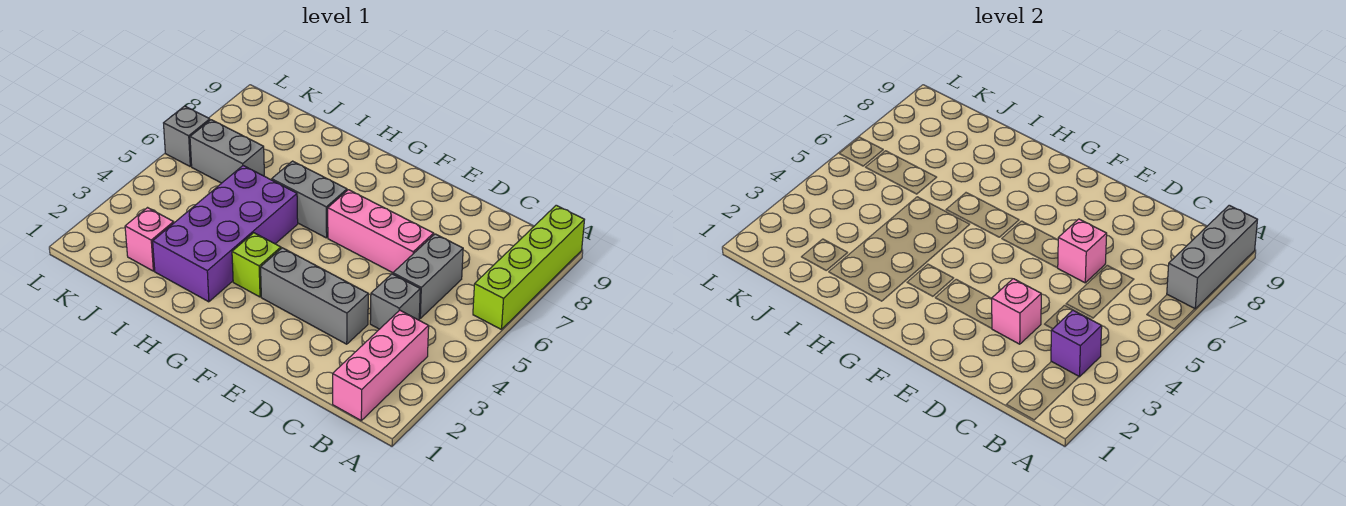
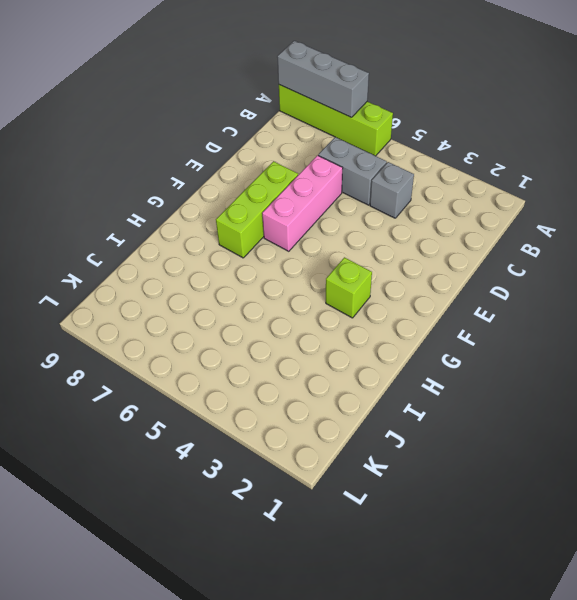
lime brick E7:G7 level 1 -> none
none -> pink brick B1:B3 level 1
none -> grey brick D3:F3 level 1
none -> grey brick G6:H6 level 1

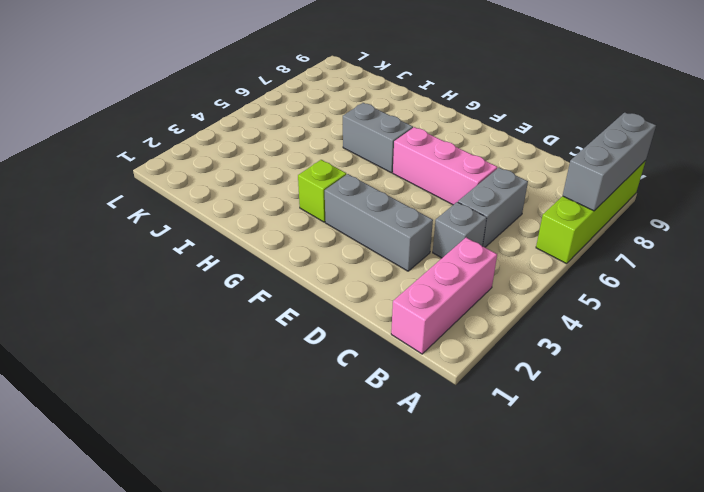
none -> purple brick H2:I5 level 1
none -> pink brick J2 level 1
none -> grey brick J6:K6 level 1

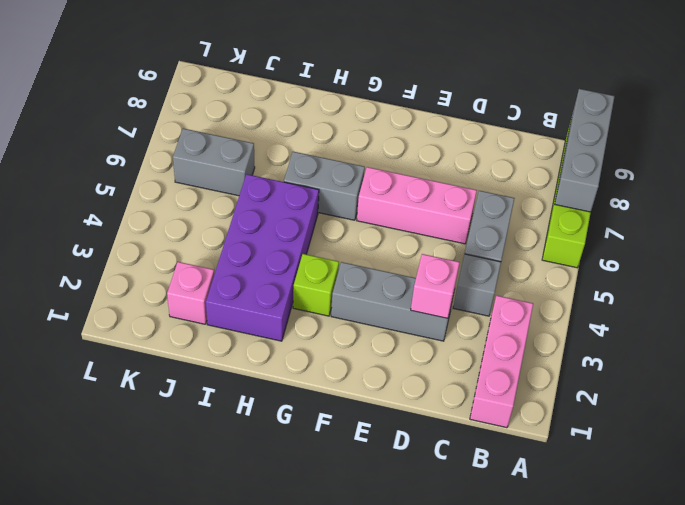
none -> grey brick L6 level 1
none -> purple brick B3 level 2
none -> pink brick D6 level 2

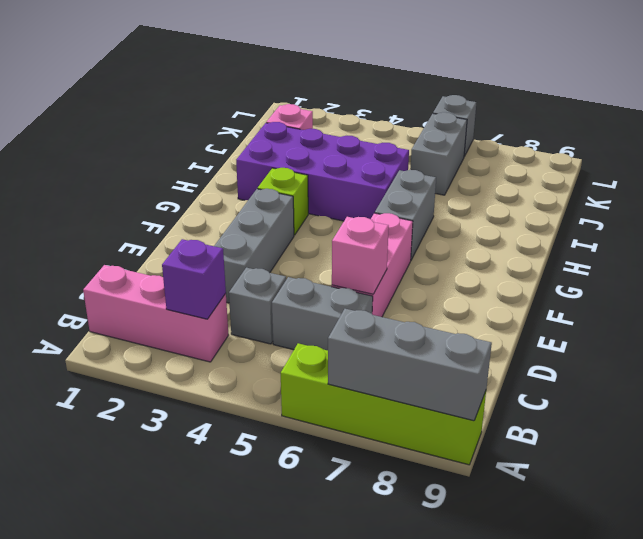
none -> pink brick D3 level 2

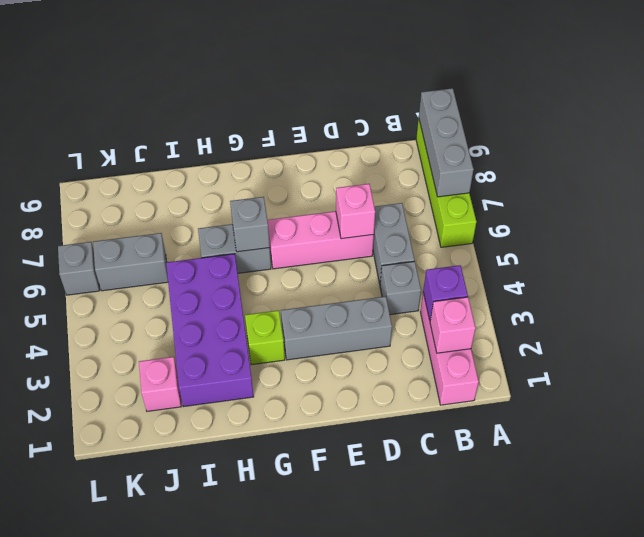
pink brick B2 level 2 -> pink brick D3 level 2
grey brick G6 level 2 -> none

